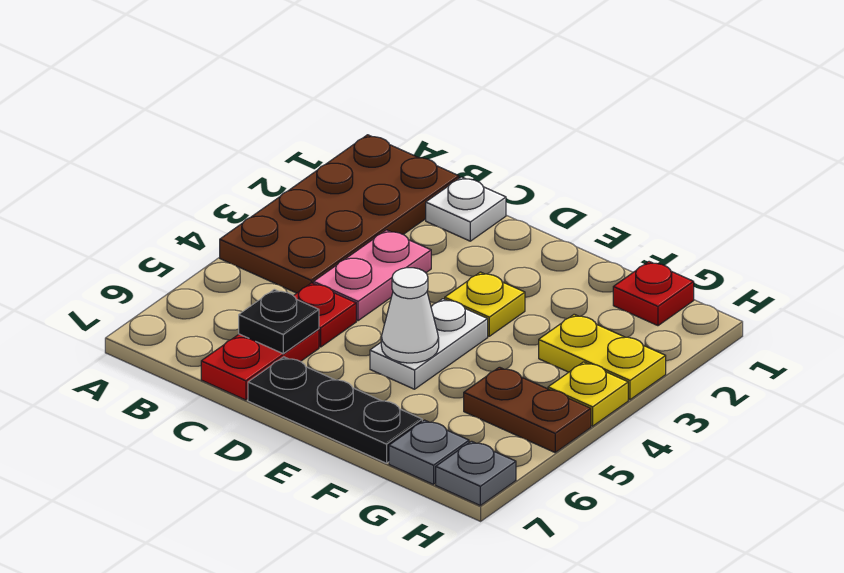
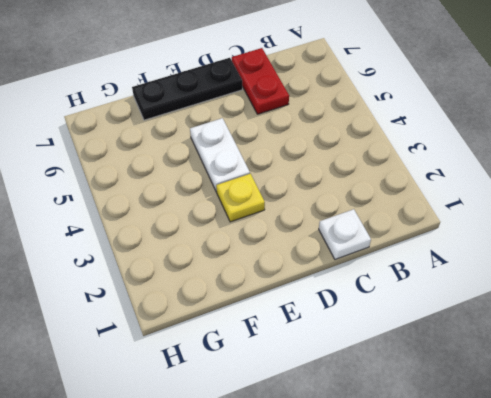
none -> brown plate A1:B4 level 1
none -> pink plate C3:C4 level 1
none -> red plate C5 level 1

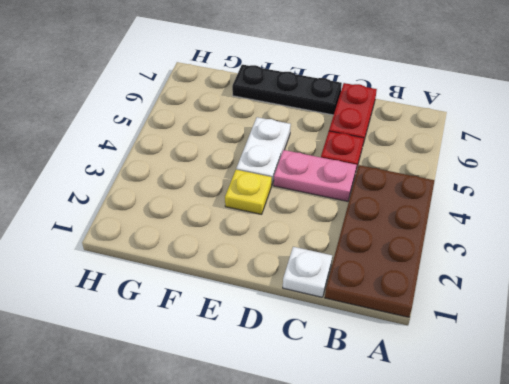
pink plate C4:D4 level 1 -> pink plate C3:C4 level 1
none -> red plate G1 level 1
none -> yellow plate G3:H3 level 1
none -> brown plate G5:H5 level 1

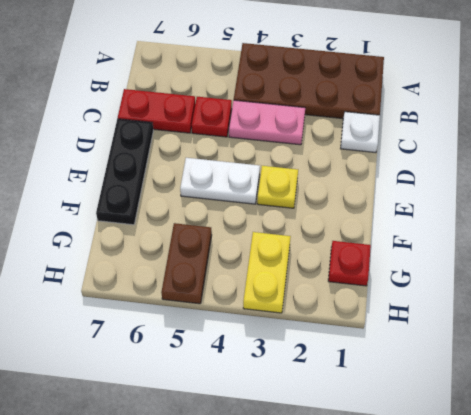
none -> grey plate G7 level 1
none -> yellow plate H4 level 1
none -> grey plate H7 level 1

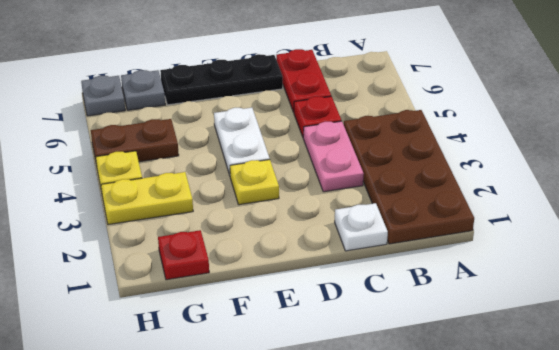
none -> black plate C6 level 2
none -> white cone E5 level 2

